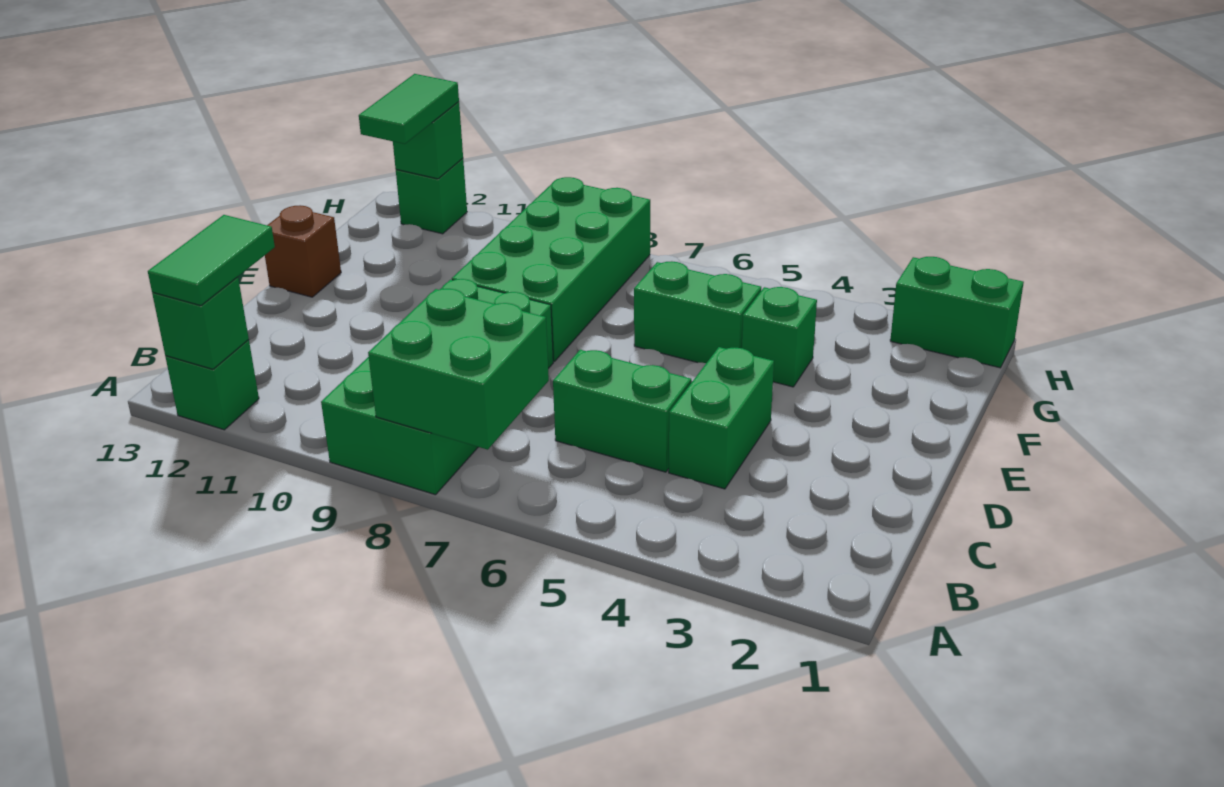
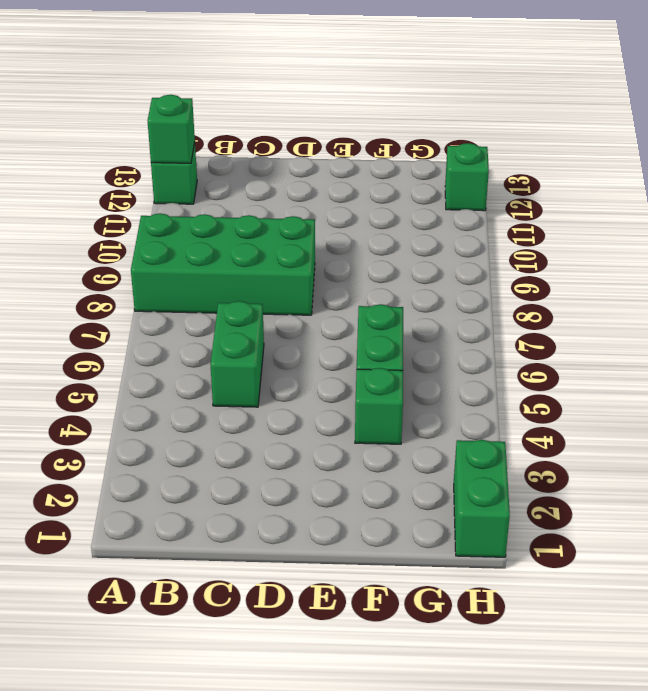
none -> green brick C4:D4 level 1
none -> green brick E8:H9 level 1
none -> brown brick E13 level 1

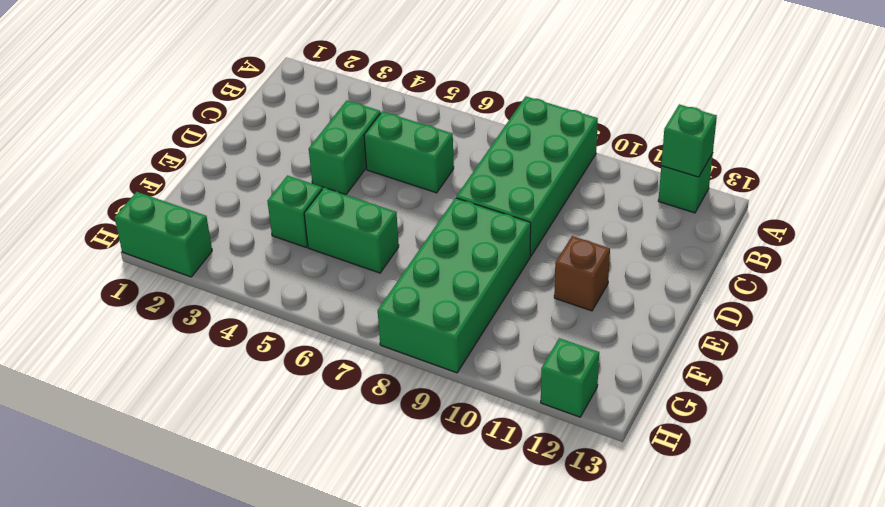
brown brick E11 level 1 -> brown brick E13 level 1
none -> green brick A7:B8 level 2
none -> green brick H12 level 2
none -> green tile A12:B12 level 3

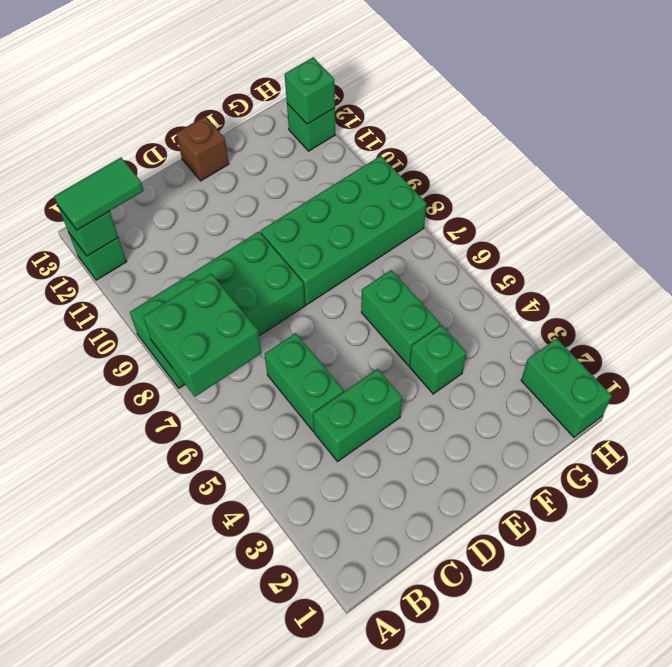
none -> green tile G12:H12 level 3

